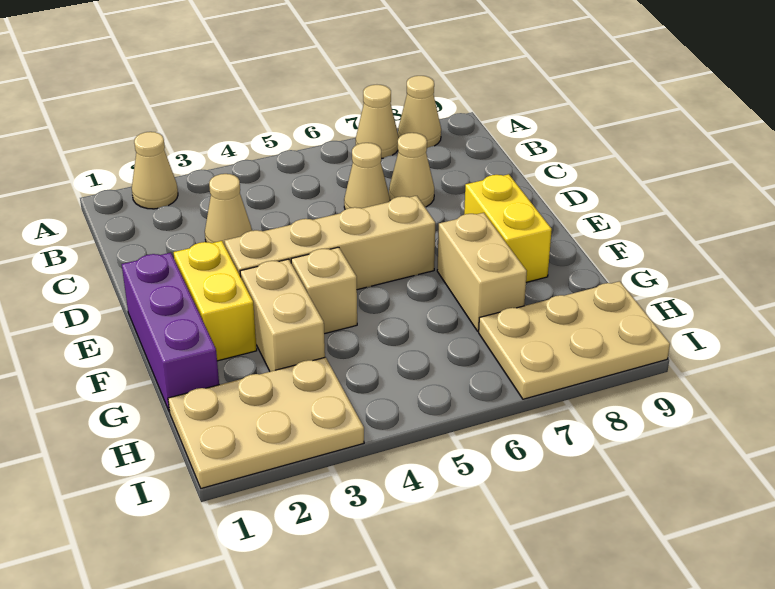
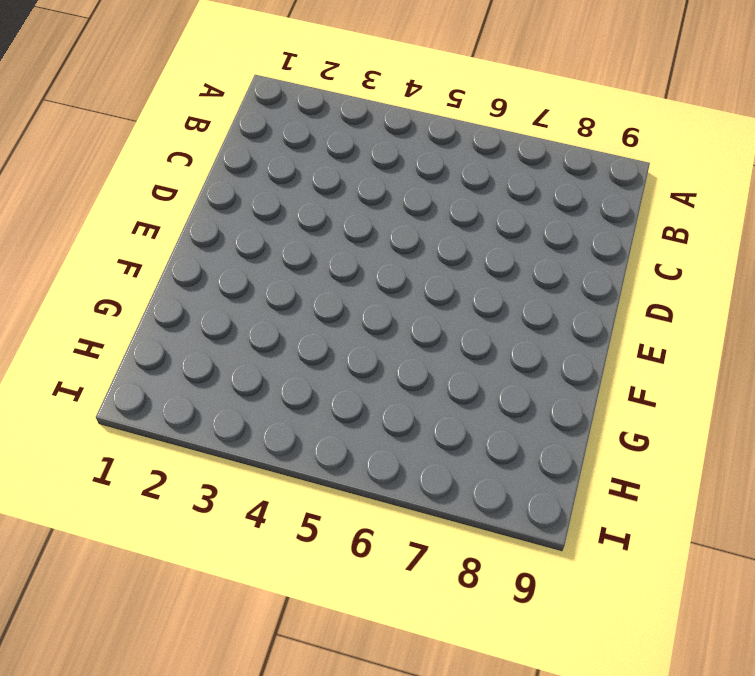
none -> tan cone A2 level 1
none -> tan cone A7 level 1
none -> tan cone A8 level 1

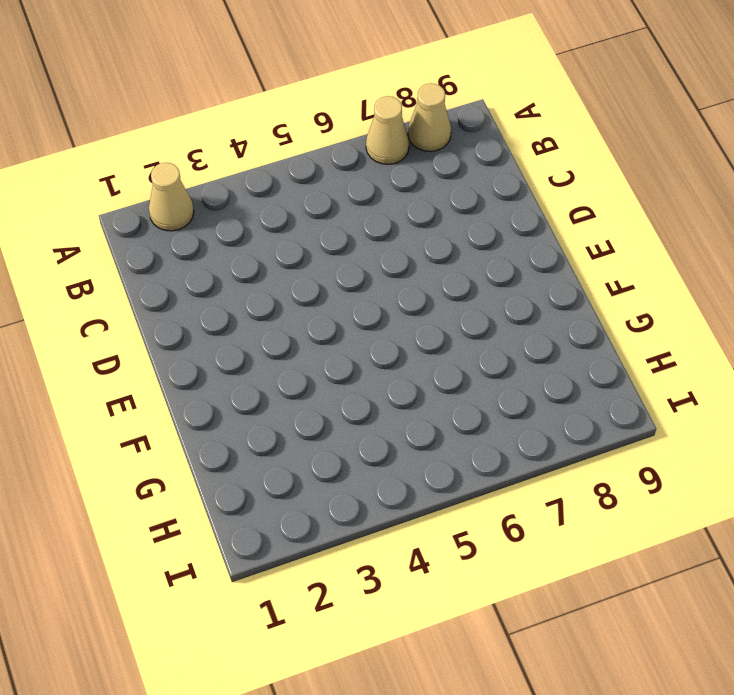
none -> tan cone C3 level 1
none -> tan cone C6 level 1
none -> tan cone C7 level 1

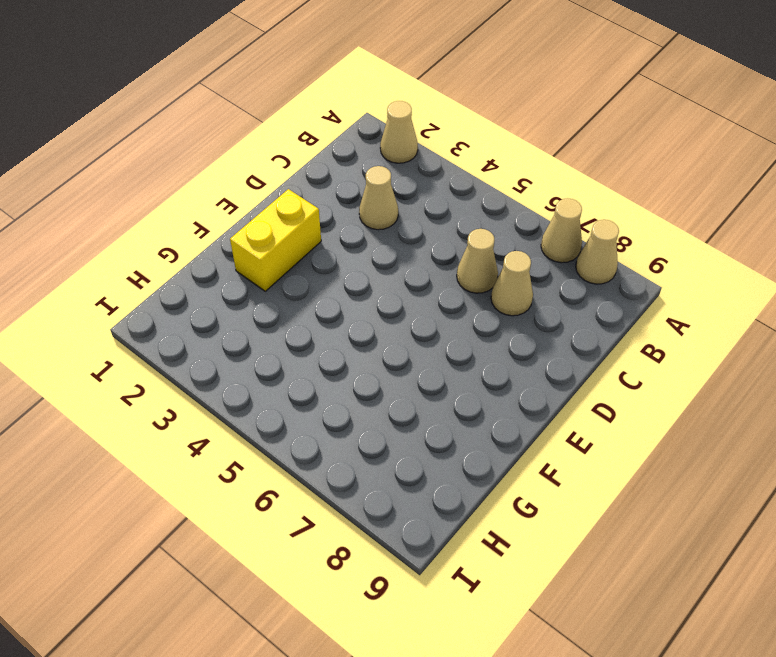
none -> purple brick E1:G1 level 1
none -> tan brick E3:E6 level 1
none -> yellow brick E8:F8 level 1

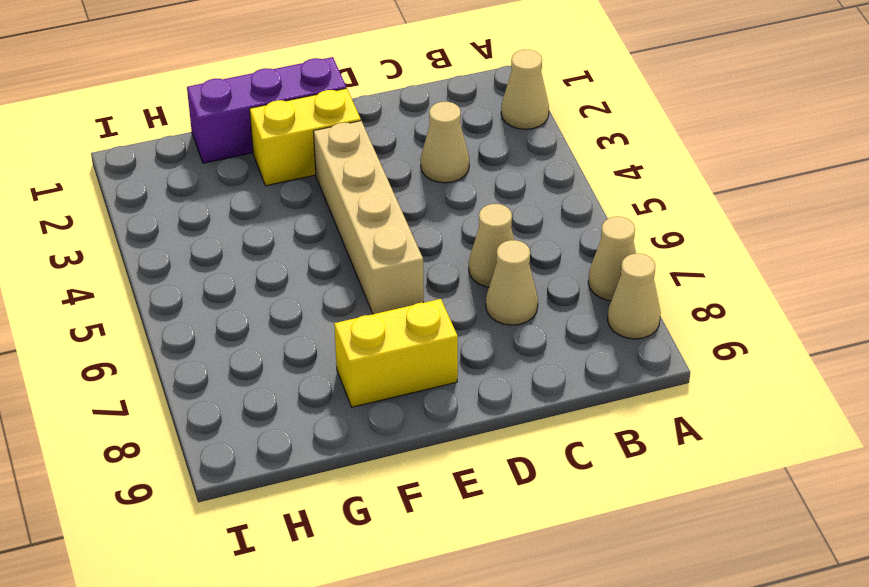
none -> tan brick F3:G3 level 1
none -> tan brick F4 level 1
none -> tan brick F7:G7 level 1

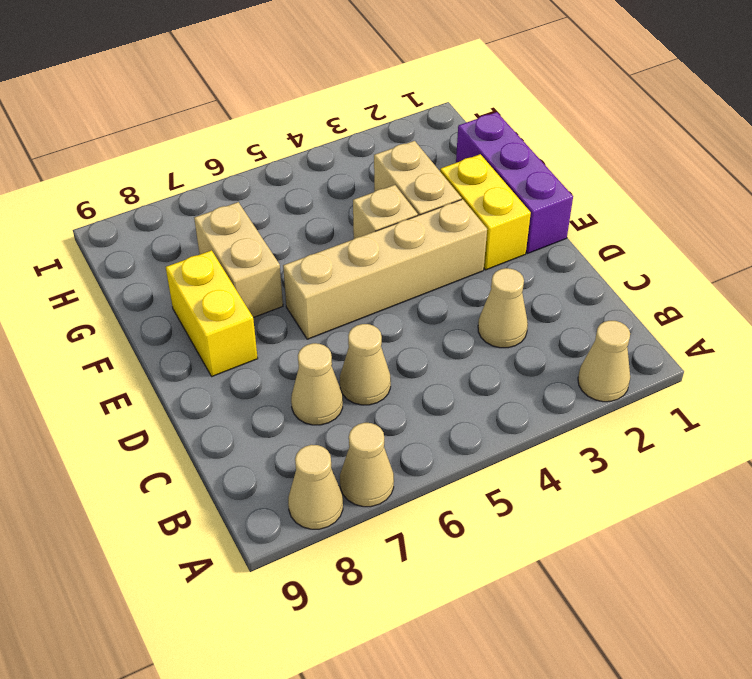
none -> tan plate H1:I3 level 1
none -> tan plate H7:I9 level 1

